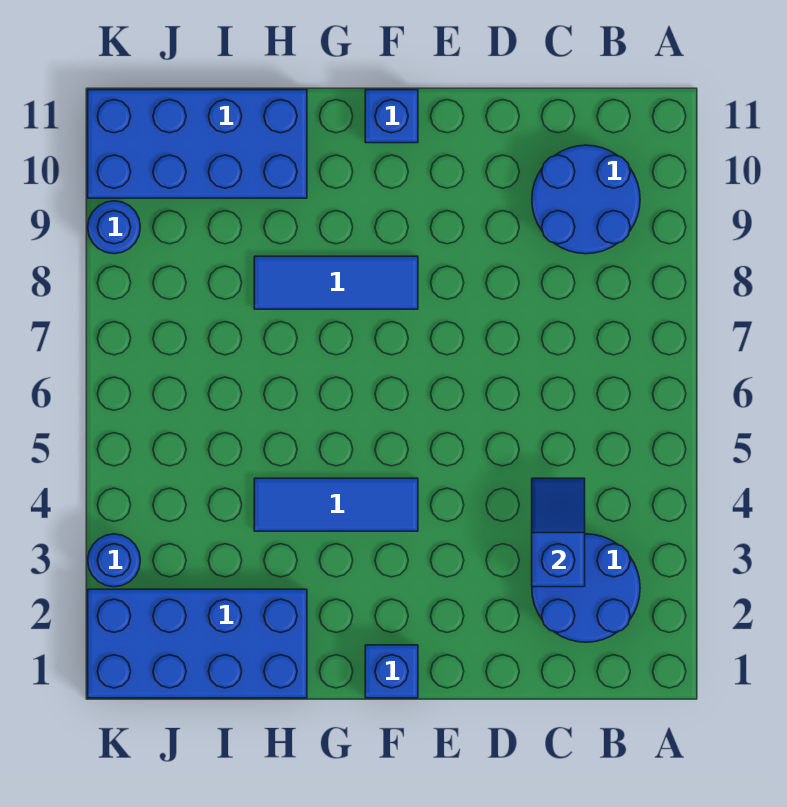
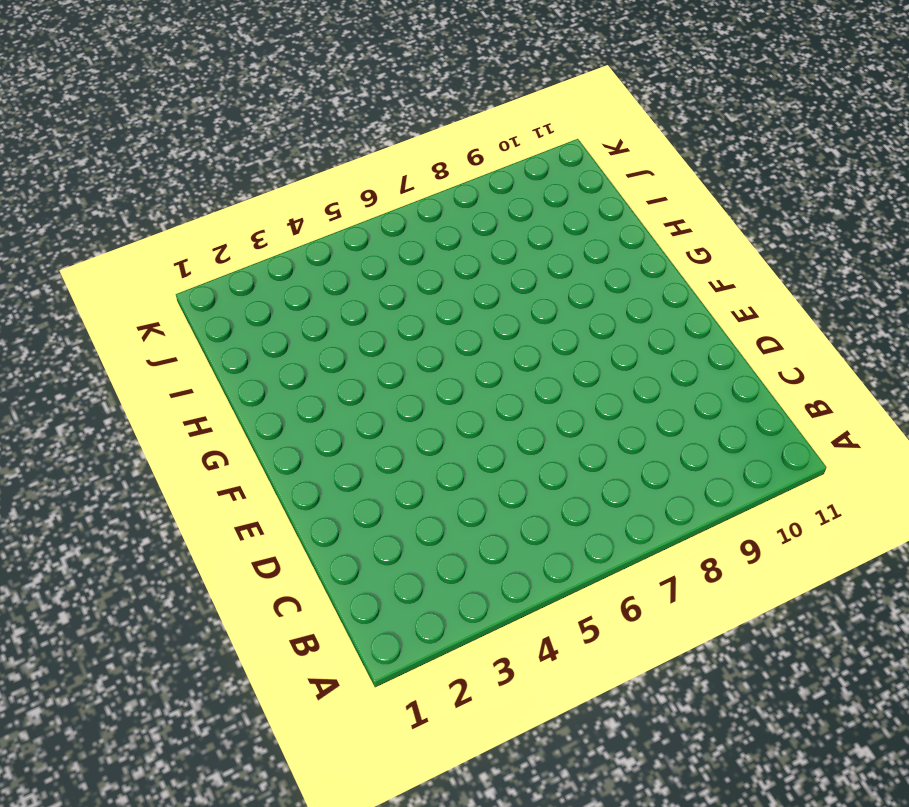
none -> blue round brick B2:C3 level 1
none -> blue round brick B9:C10 level 1

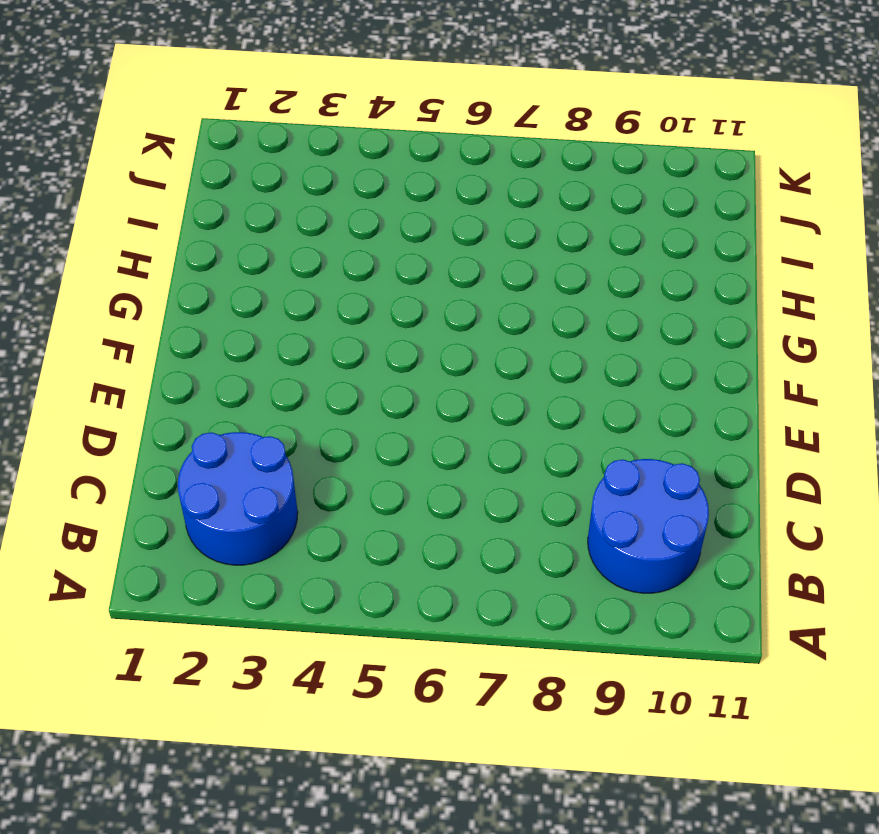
none -> blue brick F1 level 1
none -> blue tile F4:H4 level 1

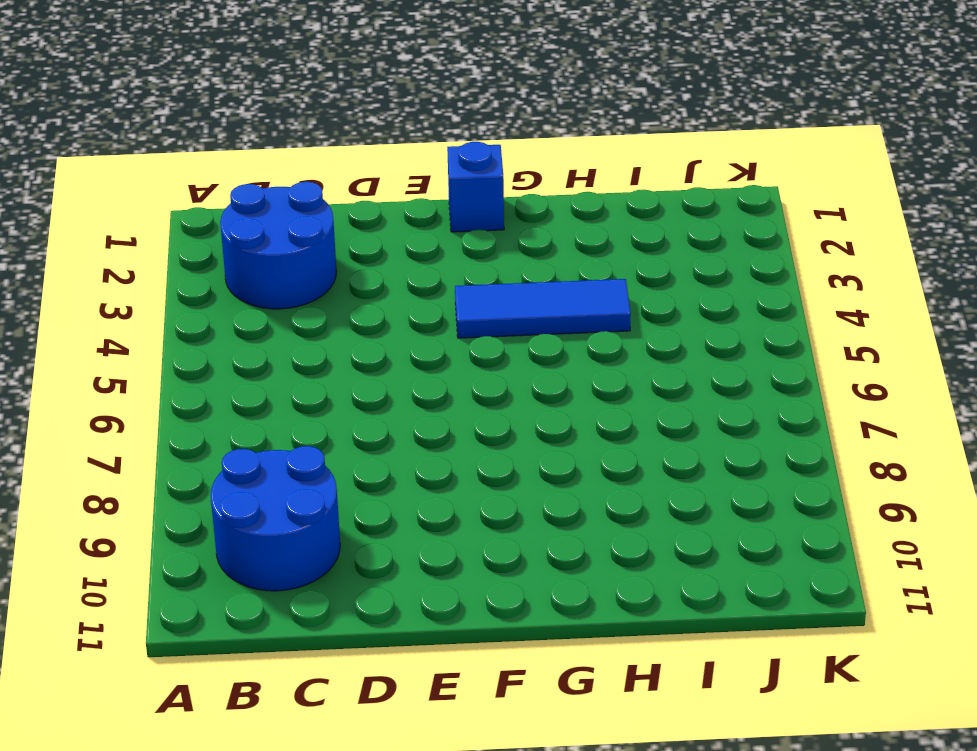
none -> blue tile F8:H8 level 1
none -> blue brick F11 level 1

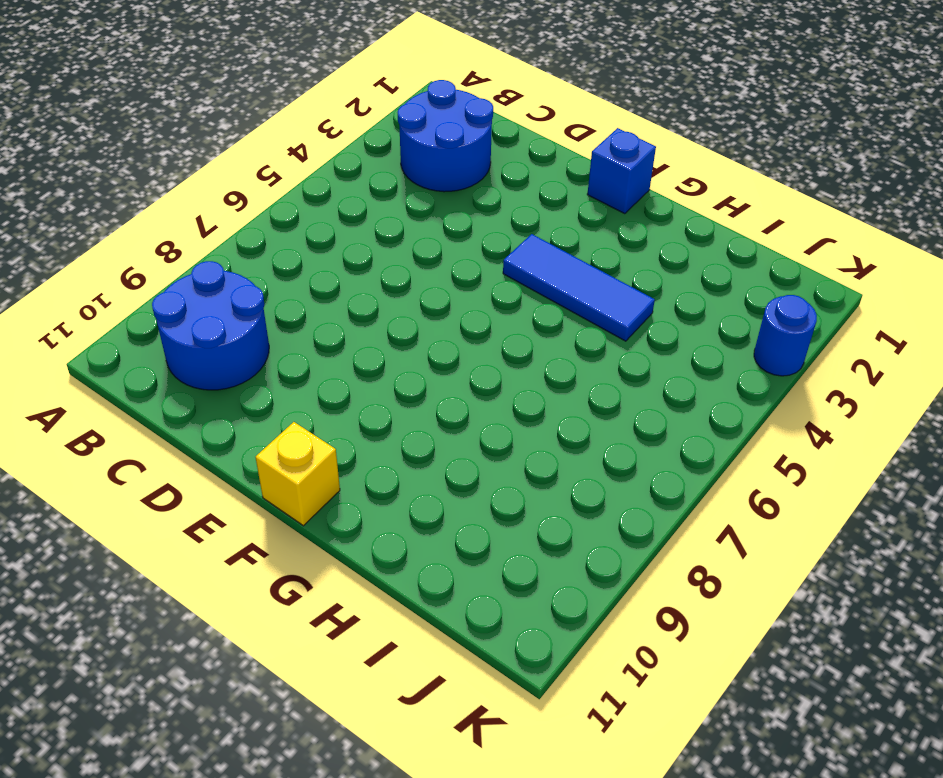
yellow brick F11 level 1 -> blue brick F11 level 1
none -> blue tile F8:H8 level 1
none -> blue brick H1:K2 level 1

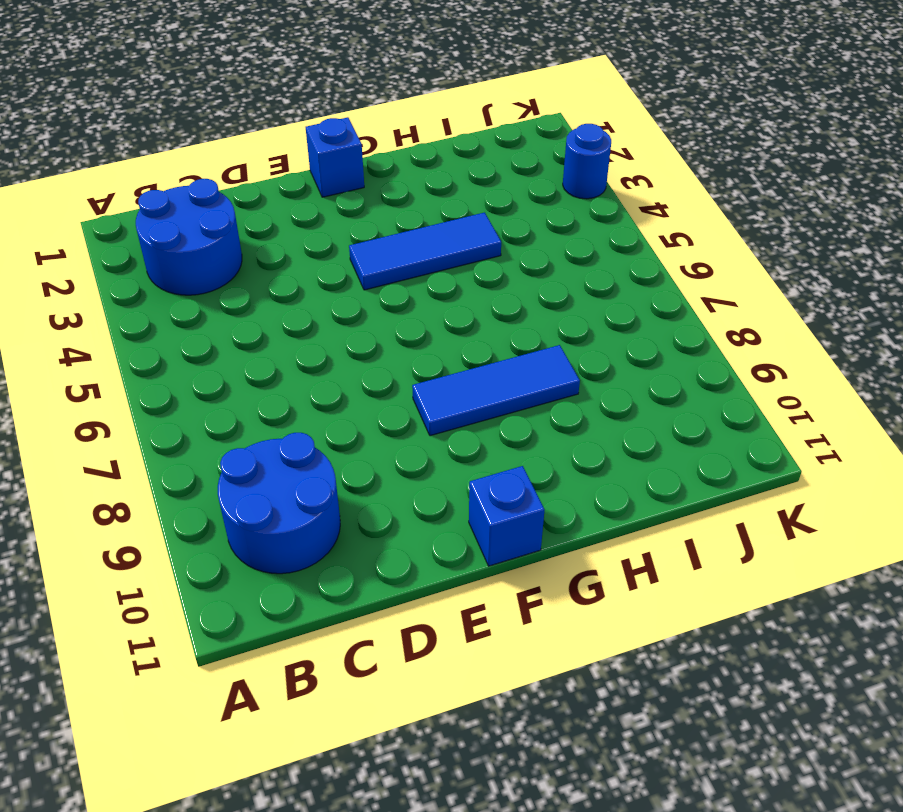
none -> blue brick H1:K2 level 1
none -> blue brick H10:K11 level 1

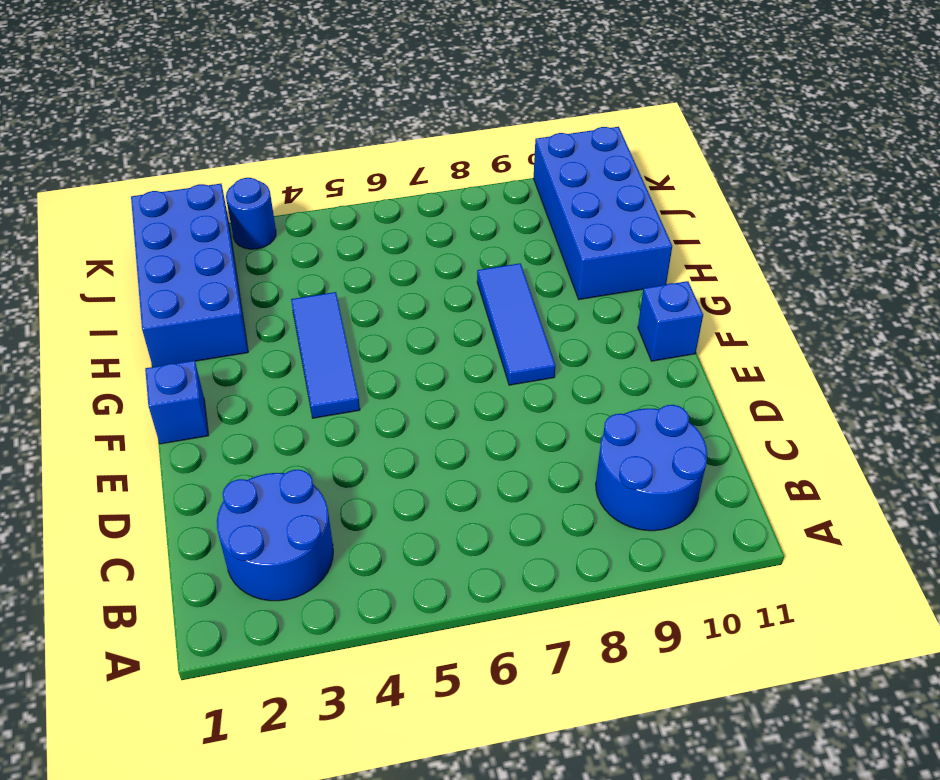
none -> blue round brick K9 level 1
none -> blue slope C3:C4 level 2 top 3

